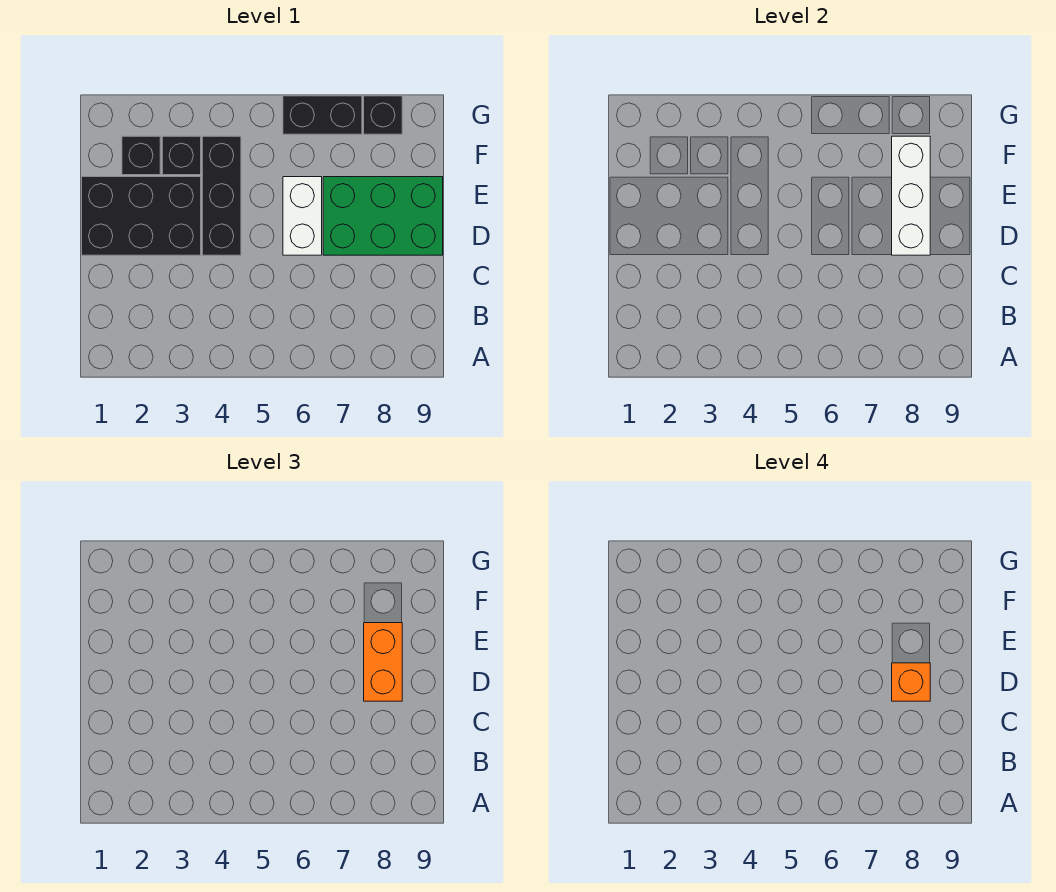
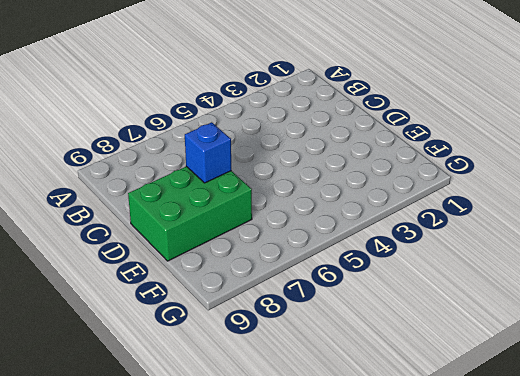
blue brick D7 level 2 -> none
none -> black brick D1:E3 level 1
none -> black brick D4:F4 level 1

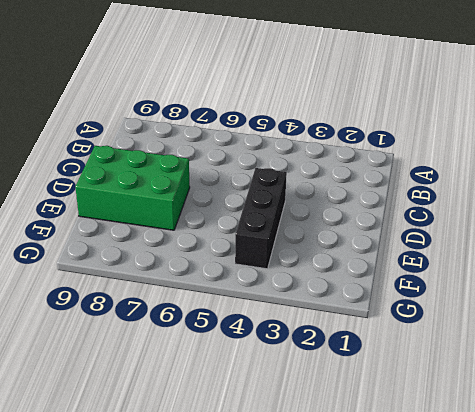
none -> black brick D1:E3 level 1
none -> white brick D6:E6 level 1

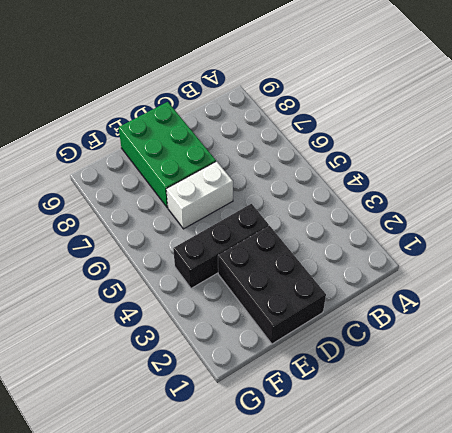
none -> black brick F2 level 1
none -> black brick F3 level 1

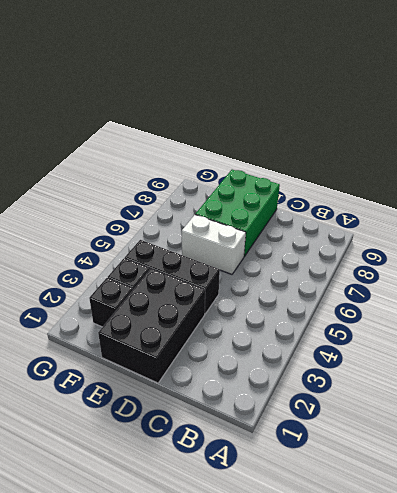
none -> black brick G6:G7 level 1
none -> black brick G8 level 1

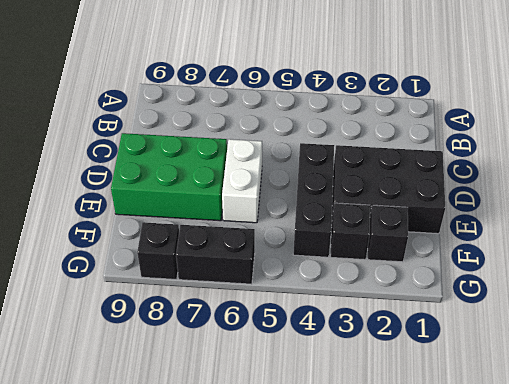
none -> white brick D8:F8 level 2
none -> orange brick D8:E8 level 3

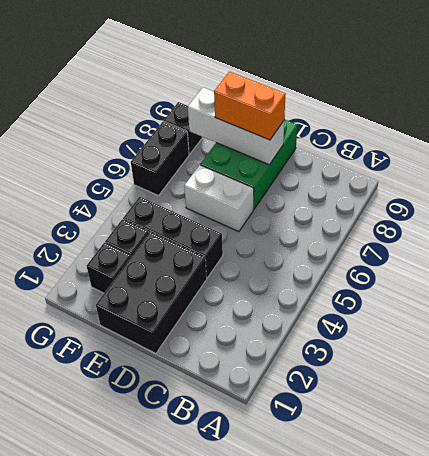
none -> orange brick D8 level 4

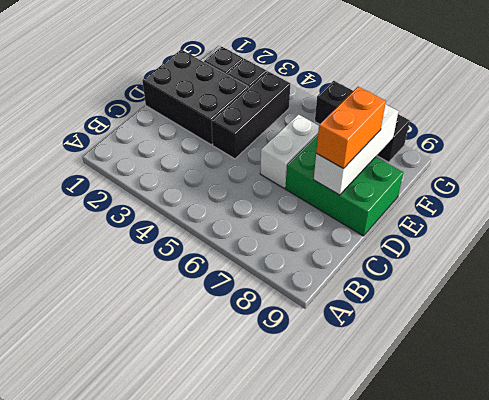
none -> orange brick D8 level 4

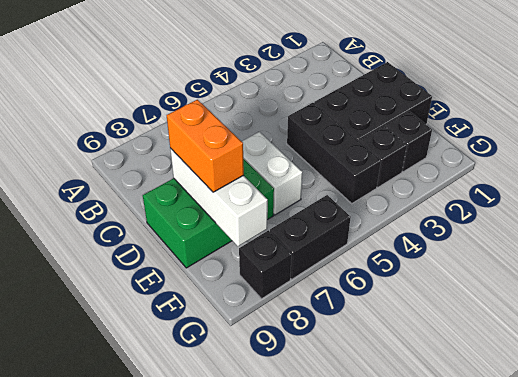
none -> orange brick D8 level 4

